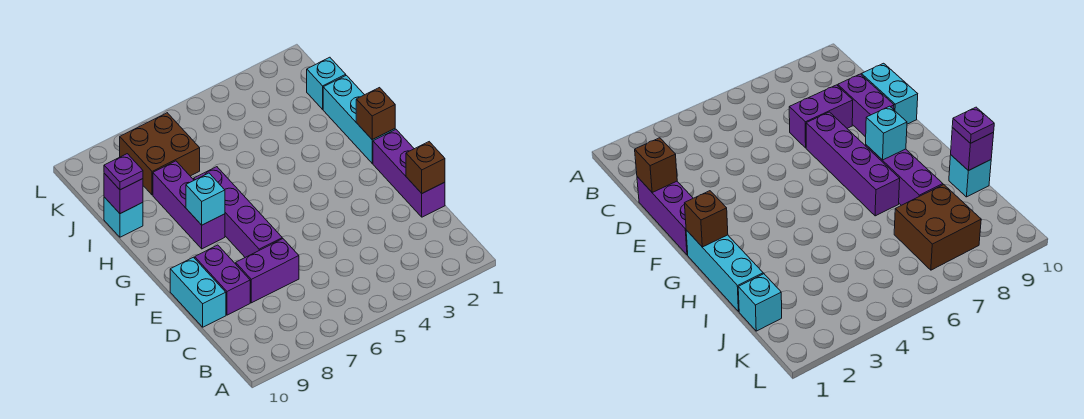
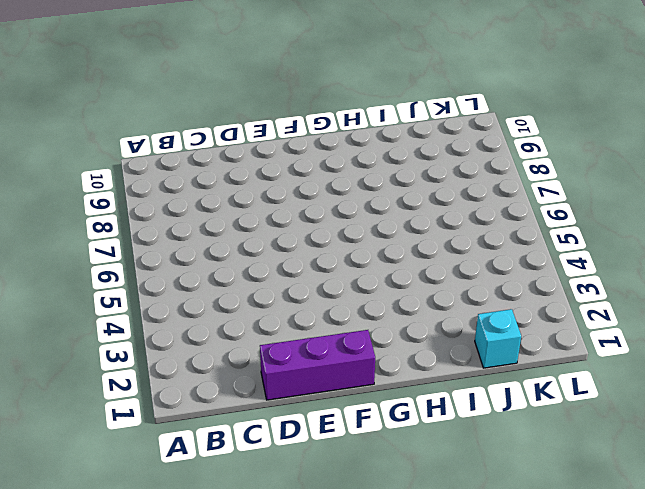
none -> purple brick D7:D8 level 1
none -> purple brick D9:E9 level 1
none -> cyan brick D10:E10 level 1

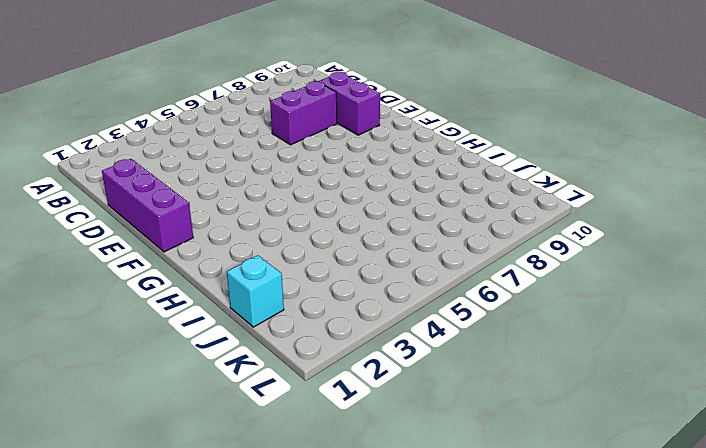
none -> cyan brick D10:E10 level 1
none -> purple brick E7:H7 level 1
none -> cyan brick G1:I1 level 1

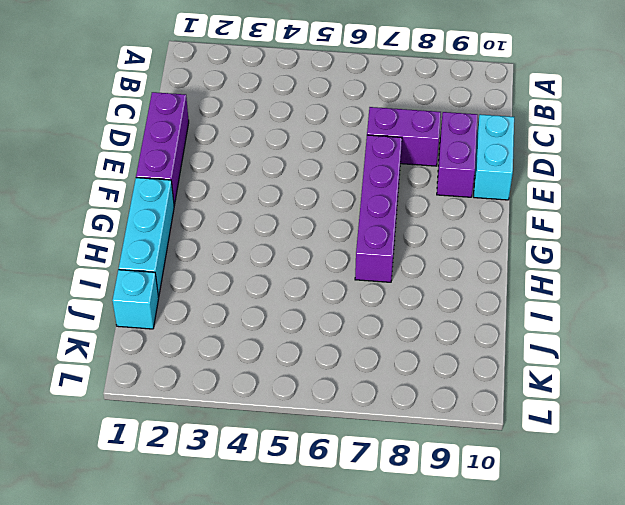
none -> purple brick G8:I8 level 1
none -> cyan brick I10 level 1
none -> brown brick J7:K8 level 1

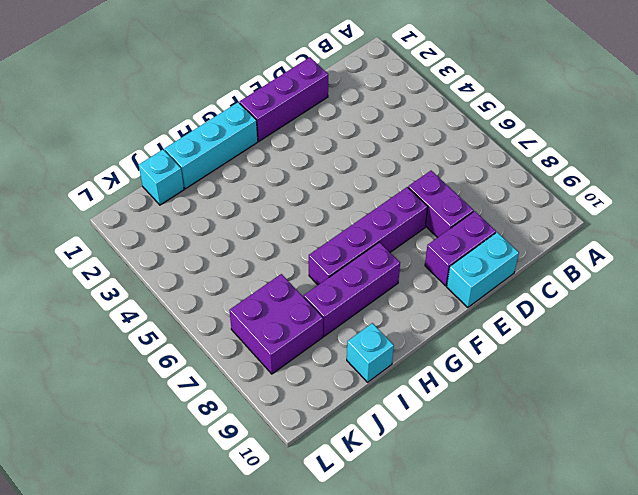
purple brick J7:K8 level 1 -> brown brick J7:K8 level 1
none -> brown brick D1 level 2
none -> brown brick G1 level 2
none -> cyan brick G8 level 2

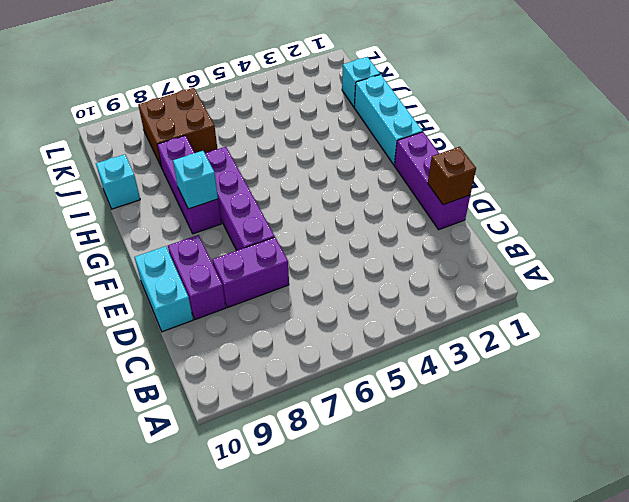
none -> brown brick G1 level 2
none -> purple brick I10 level 2
none -> purple plate I10 level 3

